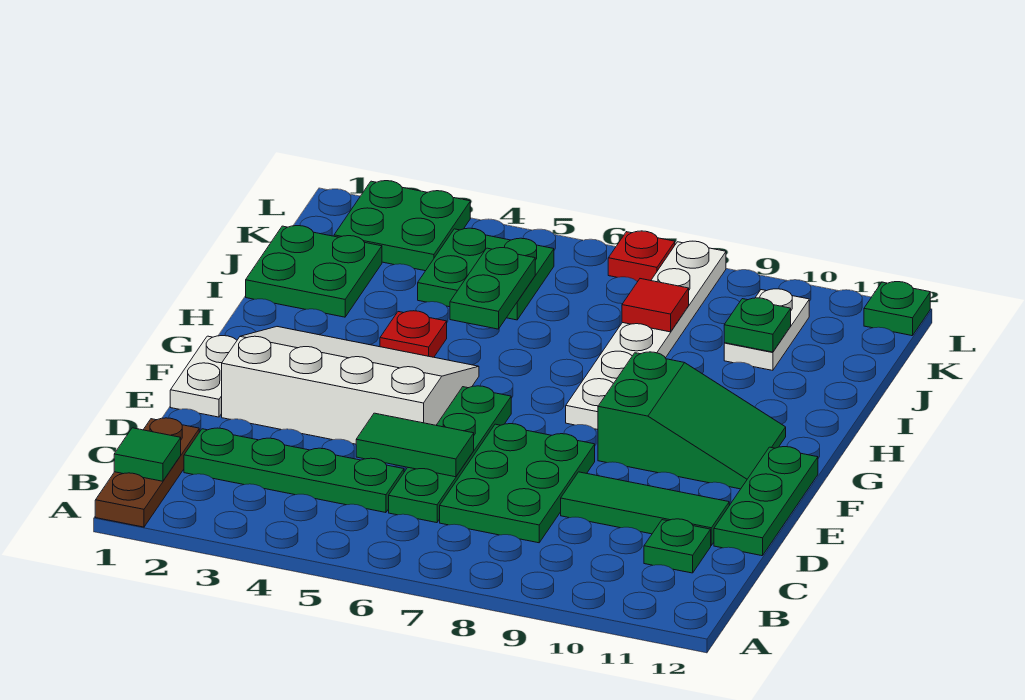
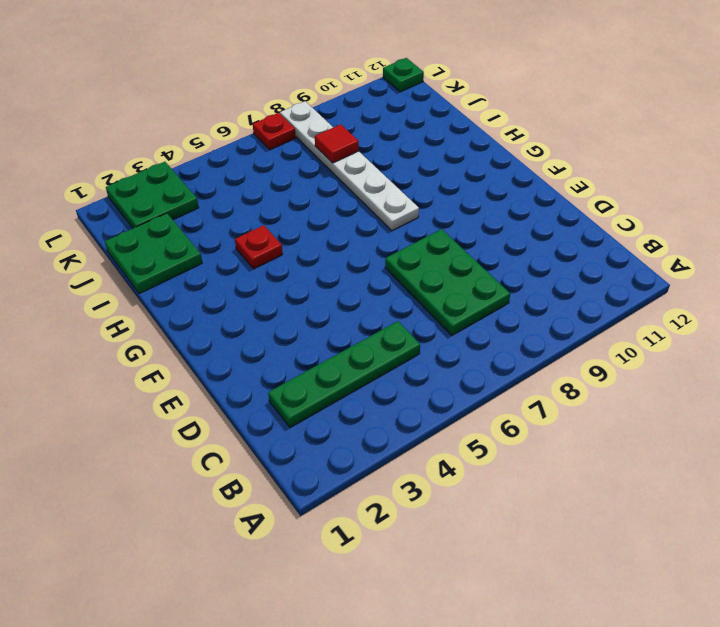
none -> brown plate A1:C1 level 1
none -> green plate C6:F6 level 1
none -> green plate C11 level 1

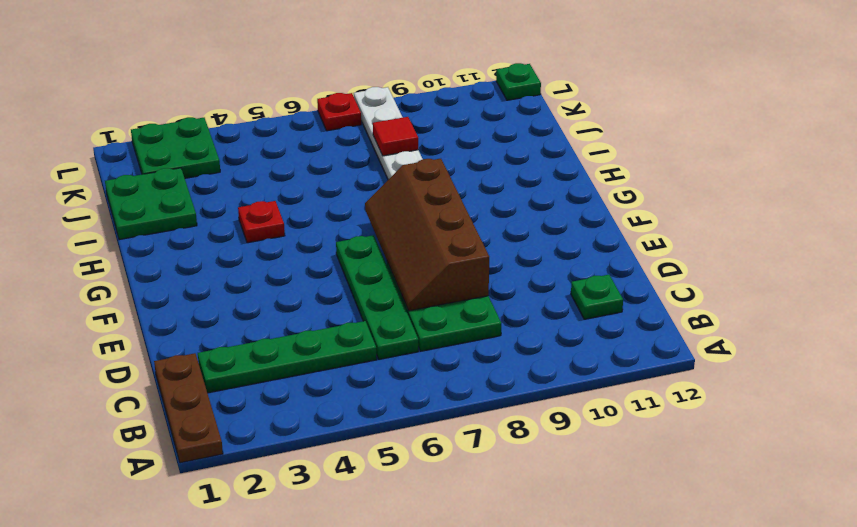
brown slope D7:G8 level 2 top 8 -> none
none -> green tile D9:D11 level 1
none -> green plate D12:F12 level 1
none -> white plate E1:F1 level 1

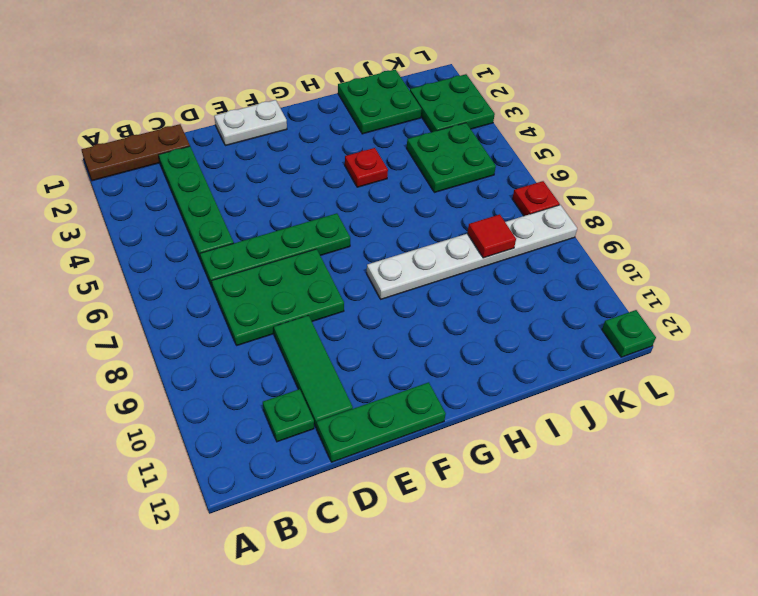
none -> white slope E2:G5 level 1 top E
none -> green slope F9:G11 level 1 top 9
none -> white plate J10:K10 level 1

